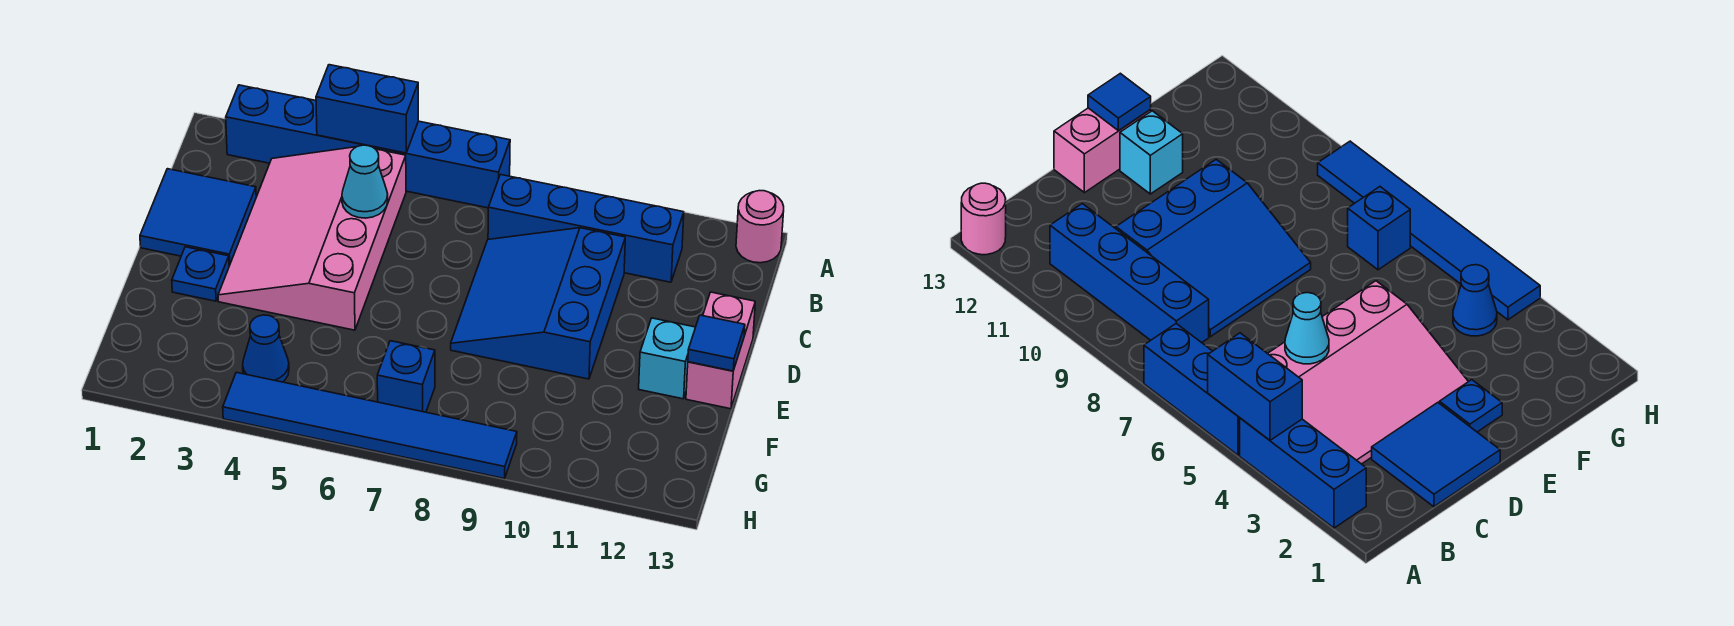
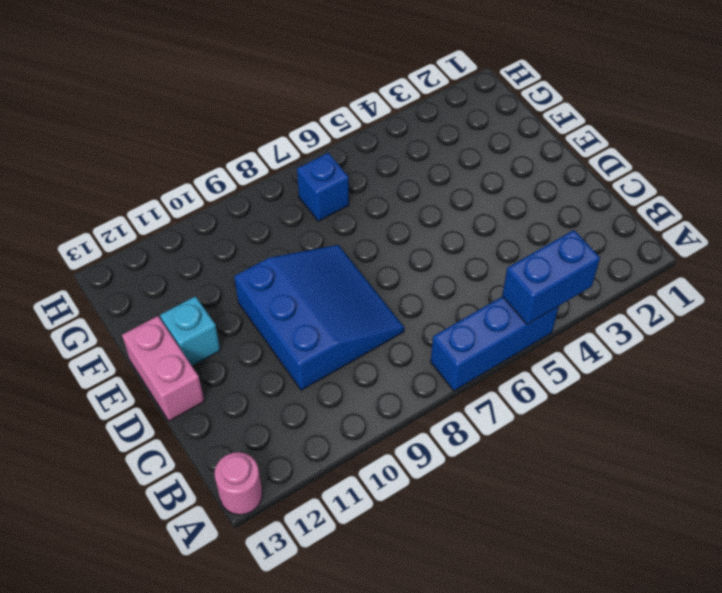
none -> blue brick A2:A4 level 1
none -> pink slope B3:E5 level 1 top 5
none -> blue brick B8:B11 level 1

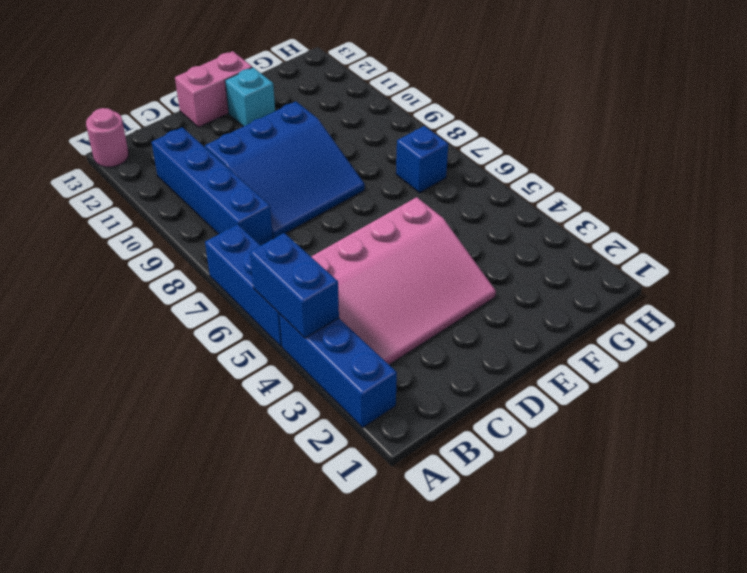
none -> blue tile C1:D2 level 1
none -> blue plate E2 level 1
none -> blue cone G4 level 1

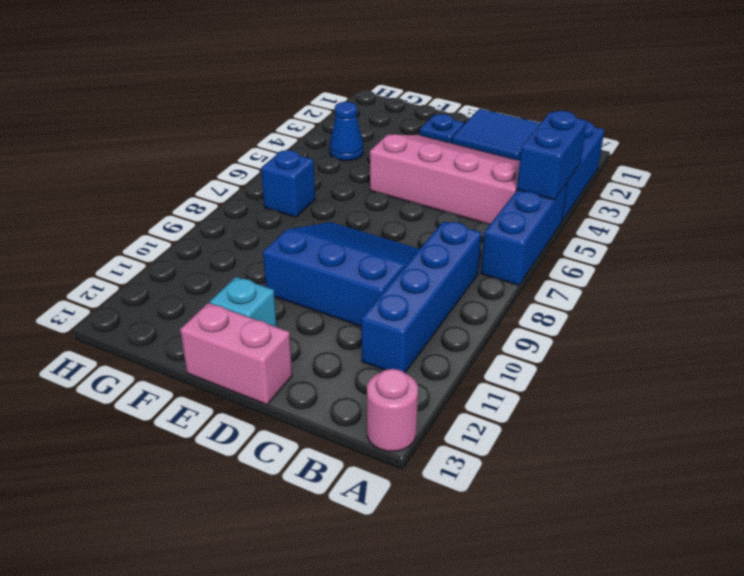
none -> blue tile H4:H9 level 1
none -> cyan cone C5 level 2
none -> blue tile E13 level 2

